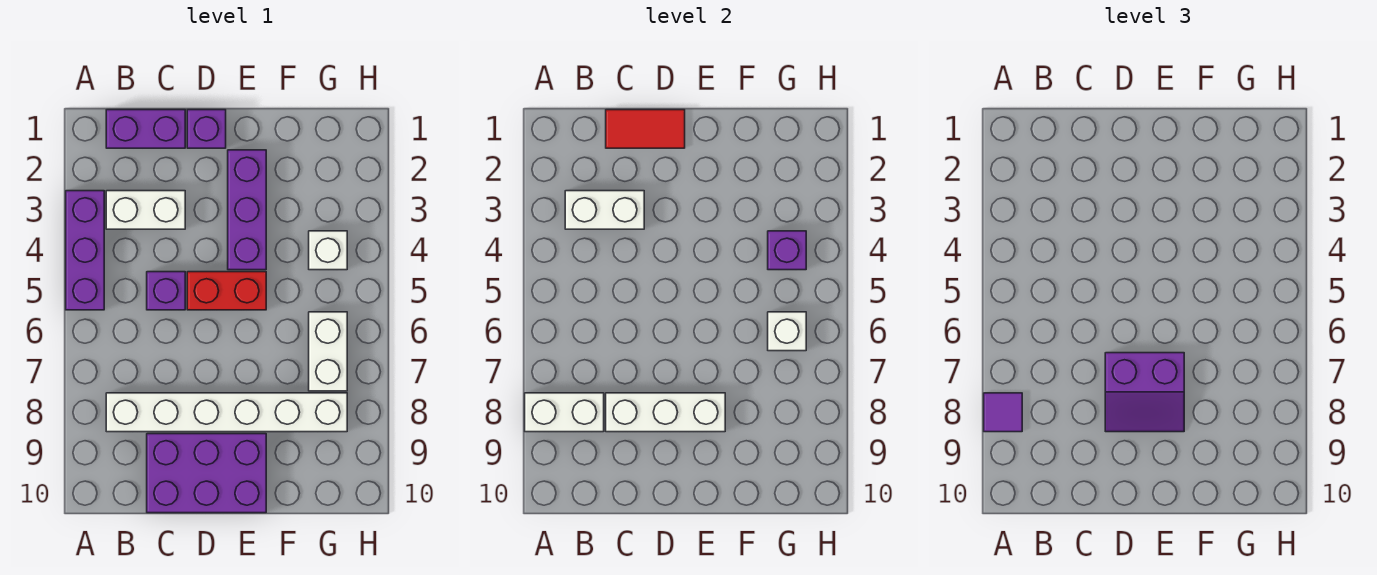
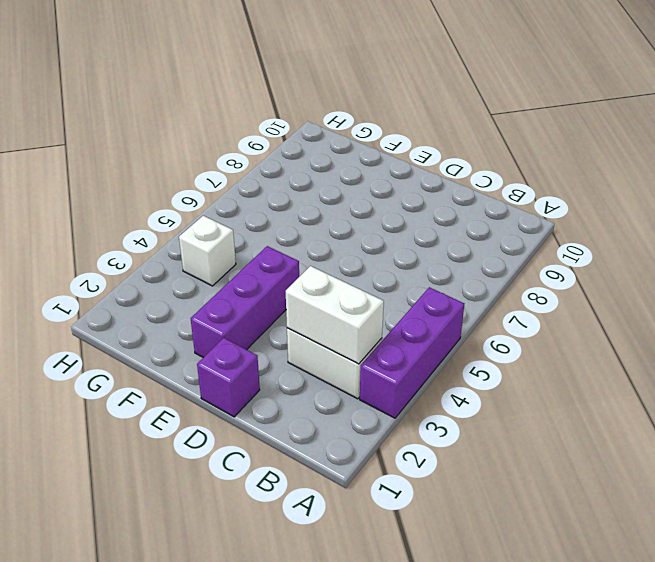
none -> purple brick B1:C1 level 1
none -> white brick B8:G8 level 1
none -> purple brick C5 level 1

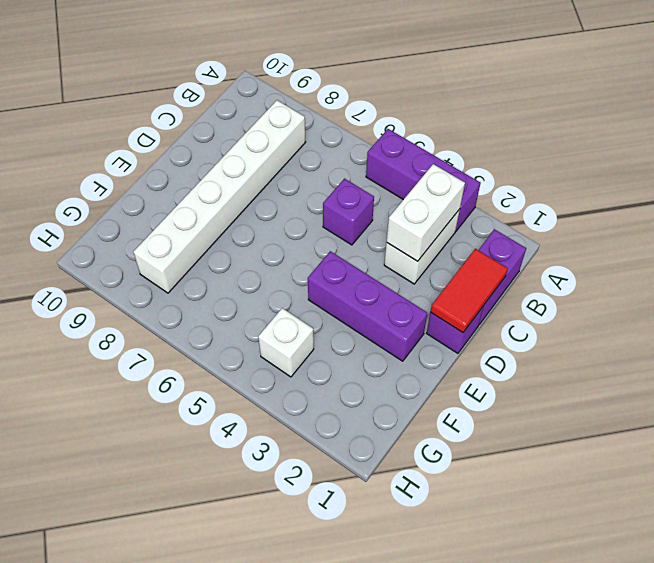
none -> purple brick C9:E10 level 1
none -> red brick D5:E5 level 1
none -> white brick G6:G7 level 1

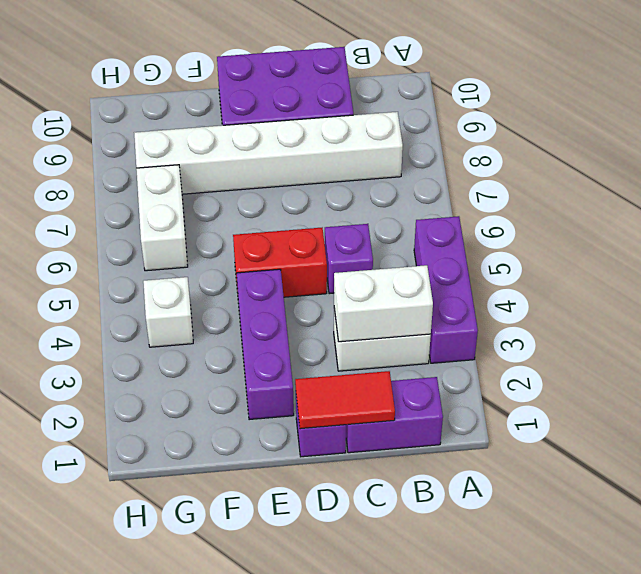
none -> white brick A8:B8 level 2
none -> white brick C8:E8 level 2
none -> purple brick G4 level 2

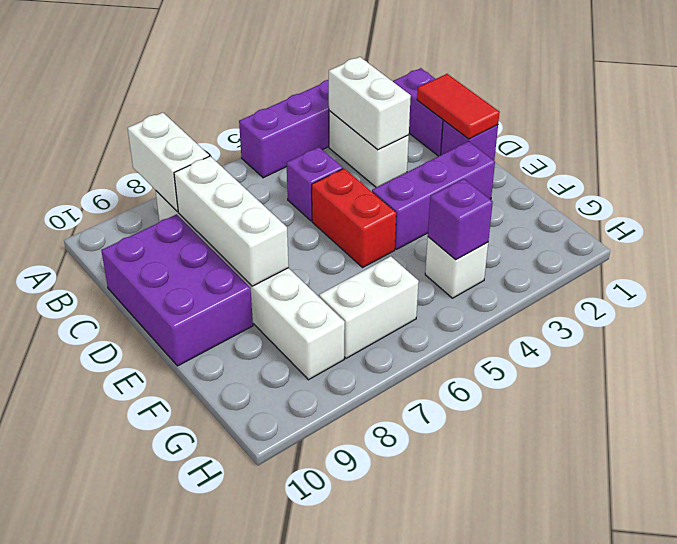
none -> white brick G6 level 2
none -> purple tile A8 level 3
none -> purple slope D7:E8 level 3 top 7

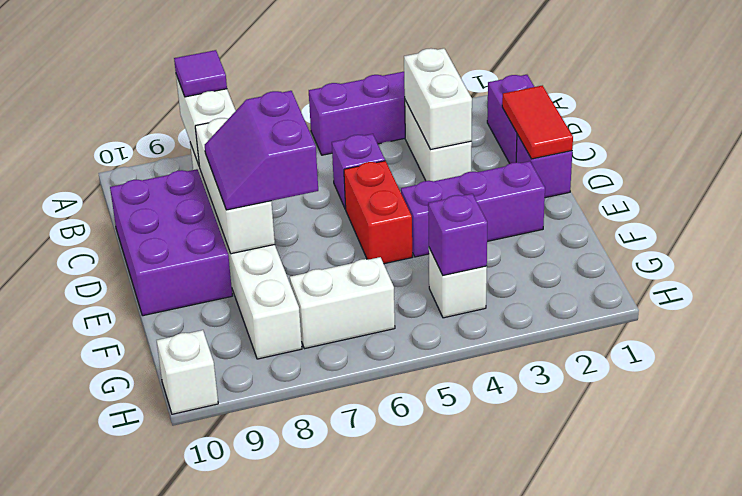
white brick H10 level 1 -> white brick G6 level 2

